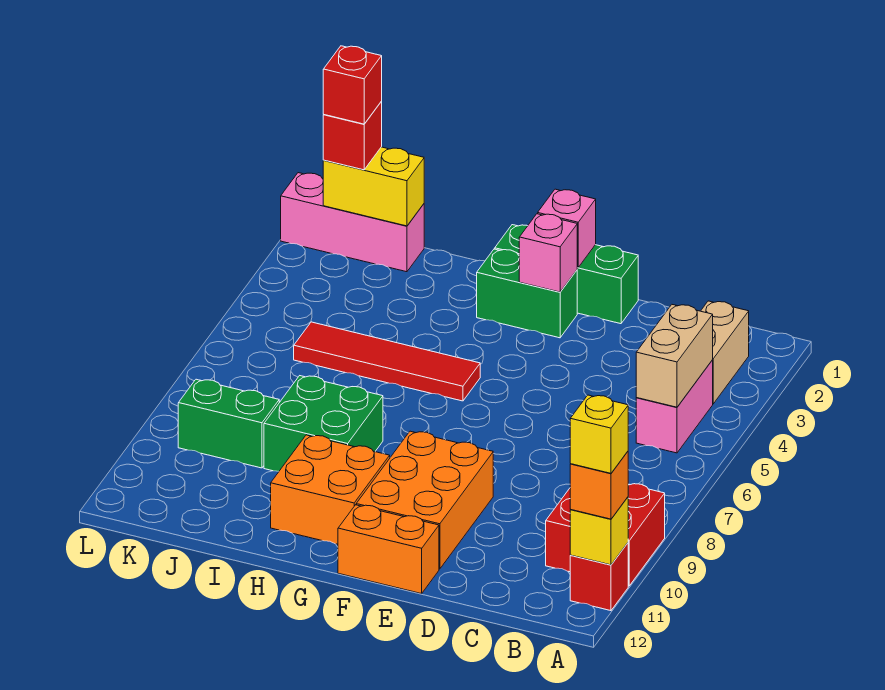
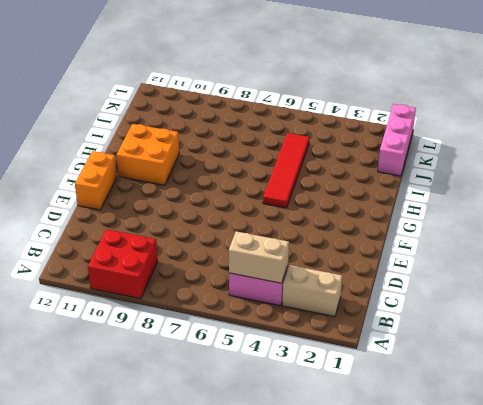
none -> red brick A11 level 1
none -> green brick E1:G1 level 1
none -> orange brick E9:F11 level 1

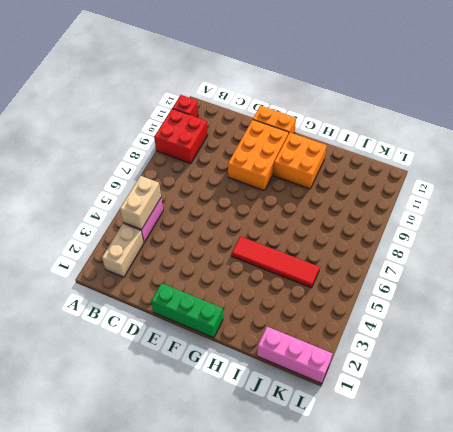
none -> green brick F2:G2 level 1
none -> green brick H8:I9 level 1
none -> green brick J9:K9 level 1

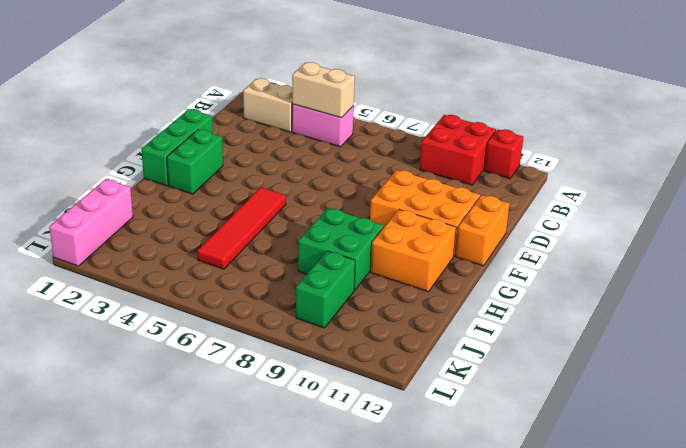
none -> yellow brick A11 level 2
none -> pink brick F1 level 2
none -> pink brick F2 level 2

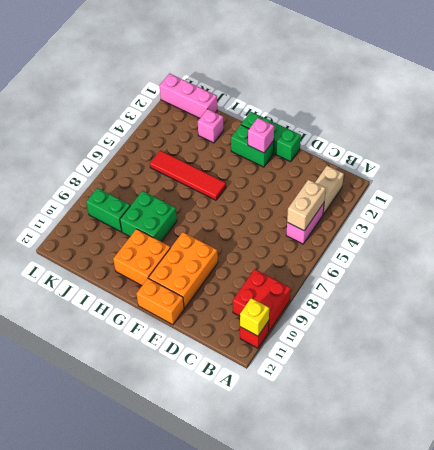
pink brick I2 level 1 -> pink brick F1 level 2
none -> yellow brick J1:K1 level 2
none -> orange brick A11 level 3
none -> red brick K1 level 3

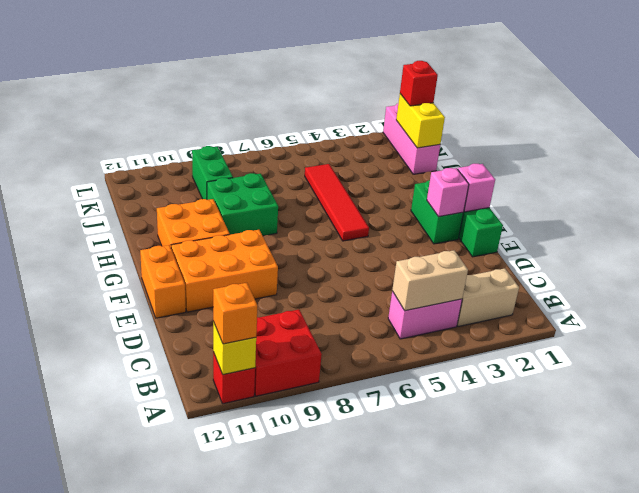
none -> yellow brick A11 level 4
none -> red brick K1 level 4

